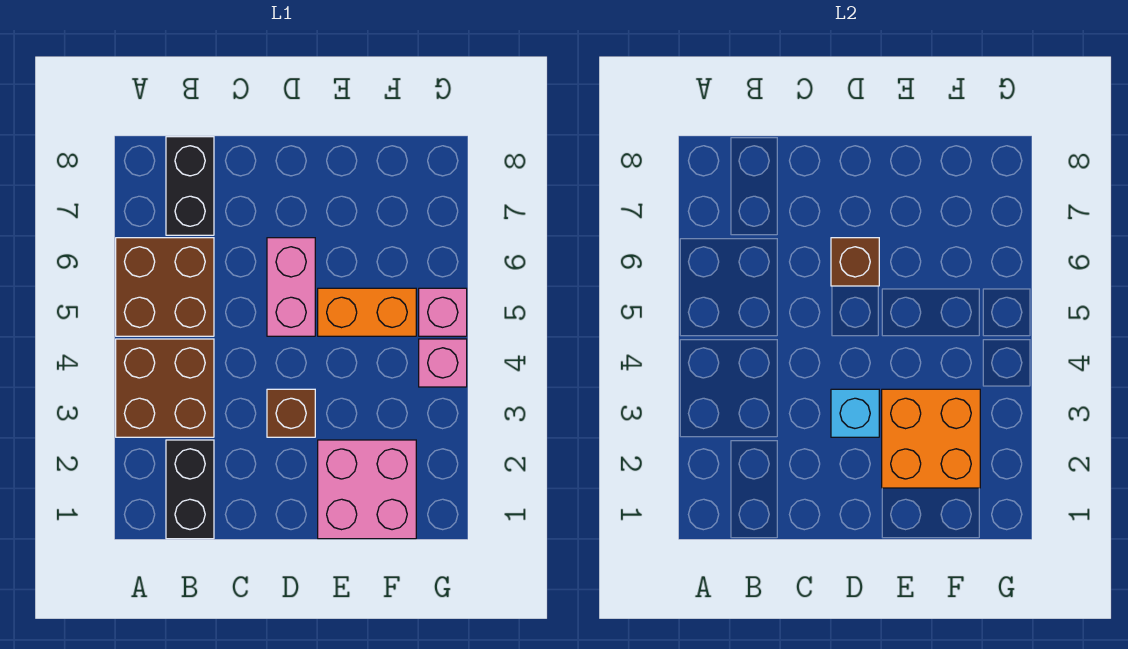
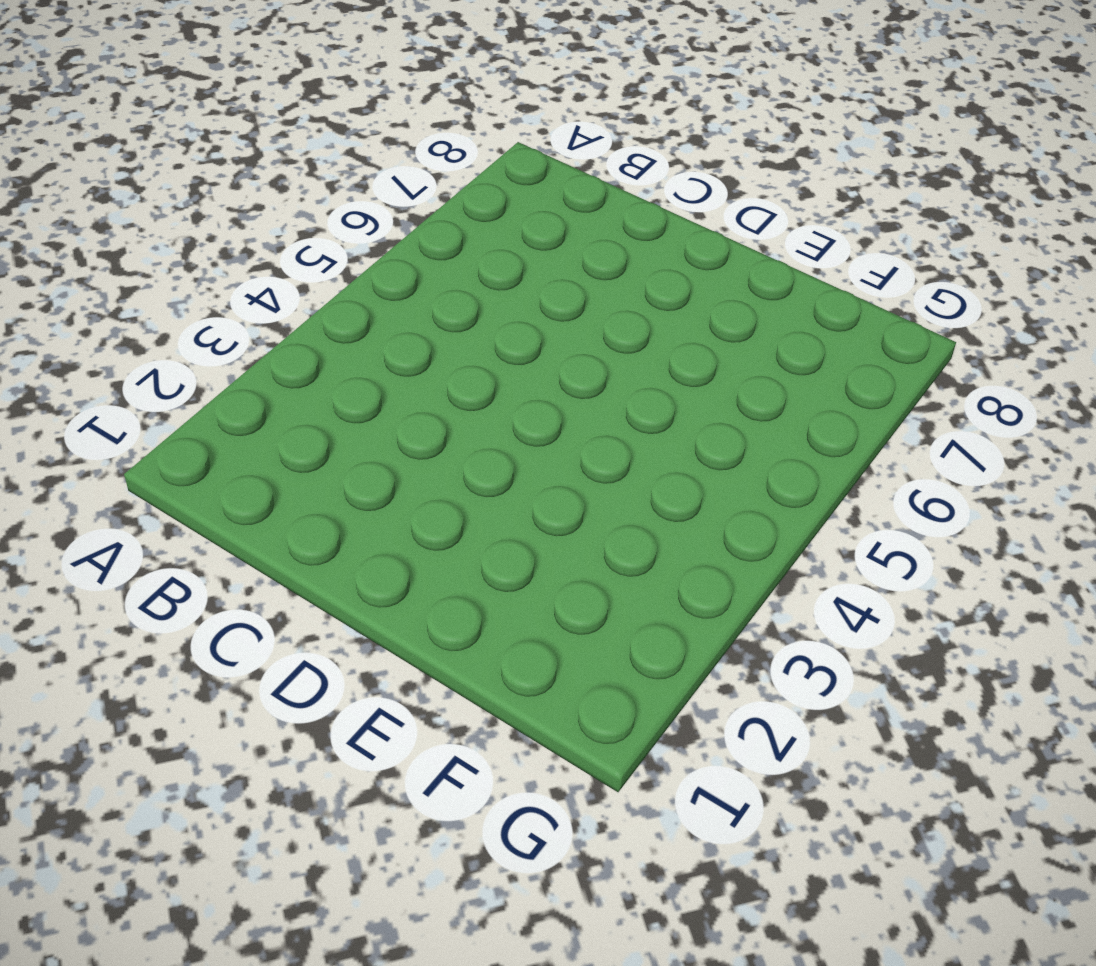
none -> brown brick A3:B4 level 1
none -> brown brick A5:B6 level 1
none -> black brick B1:B2 level 1

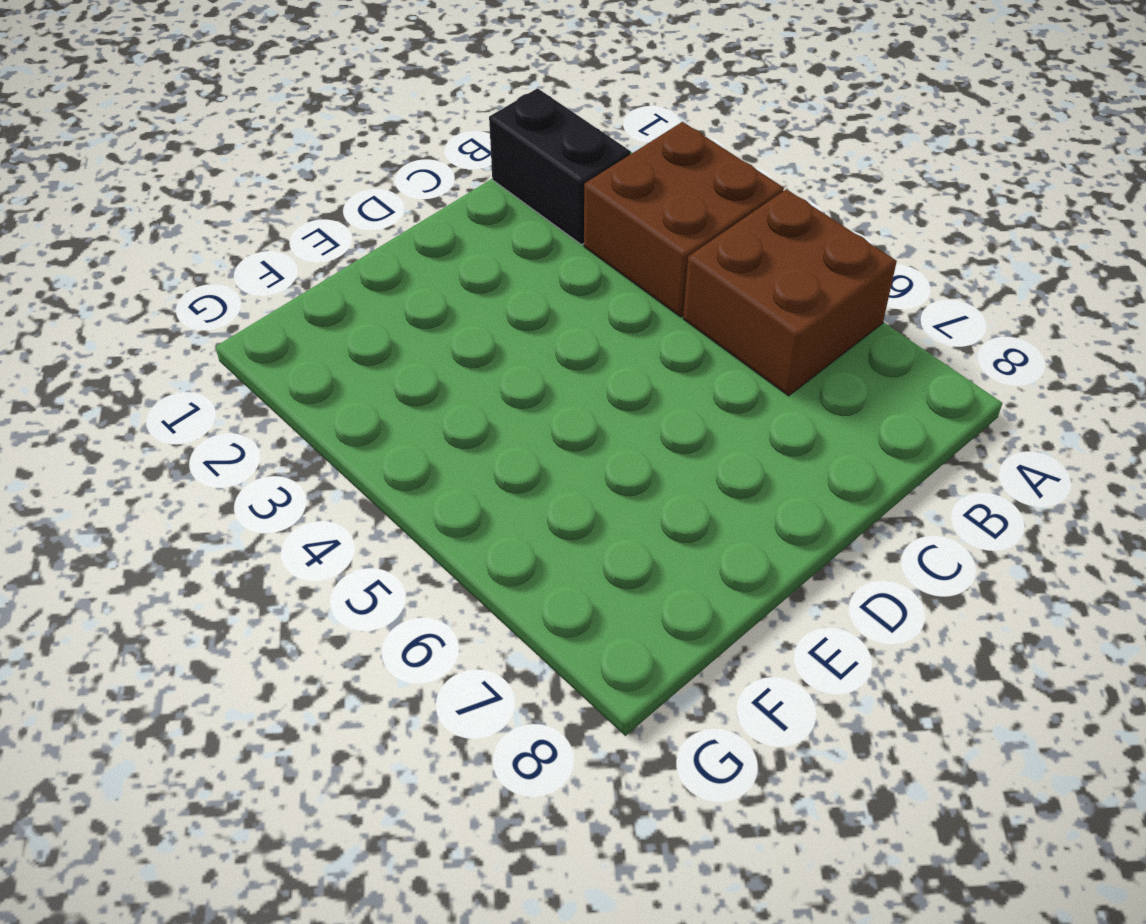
none -> black brick B7:B8 level 1
none -> brown brick D3 level 1
none -> pink brick D5:D6 level 1

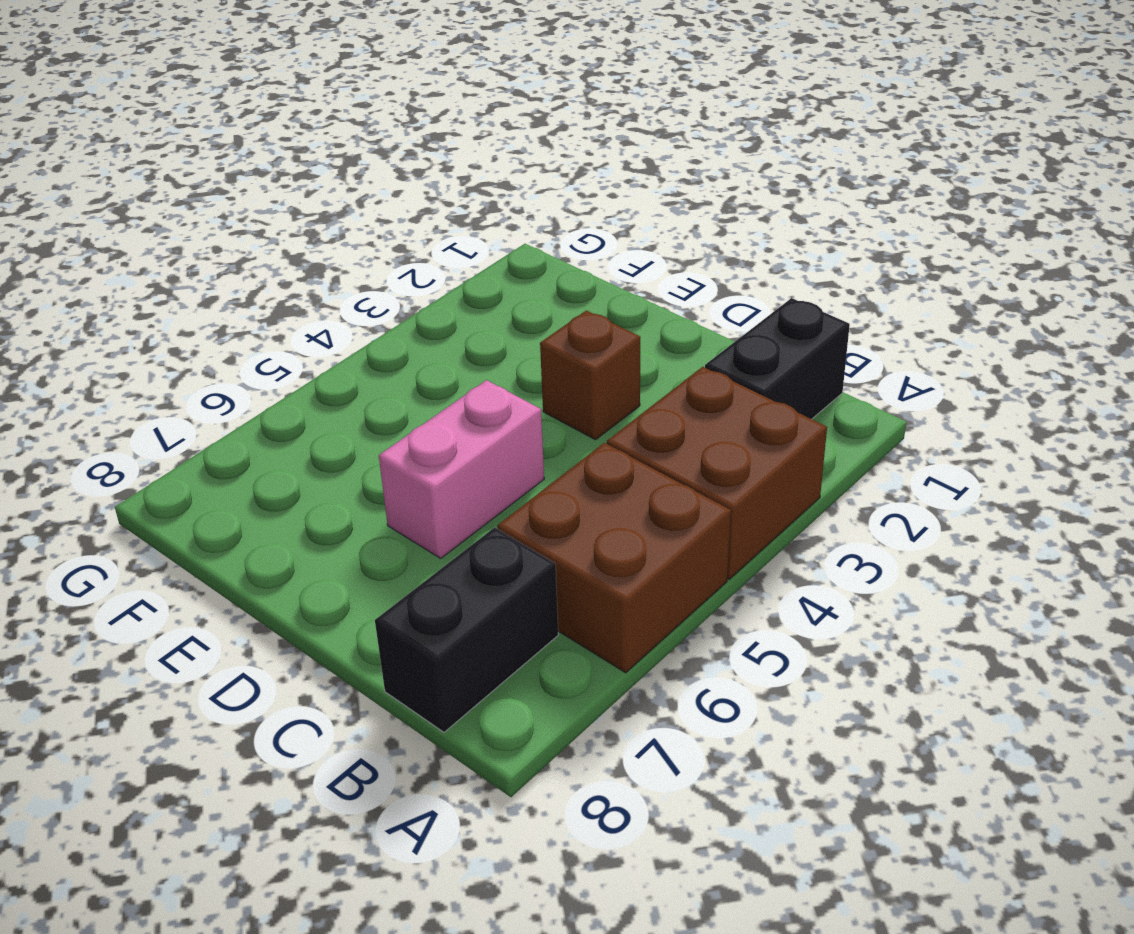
none -> pink brick E1:F2 level 1
none -> orange brick E5:F5 level 1
none -> pink brick G4 level 1

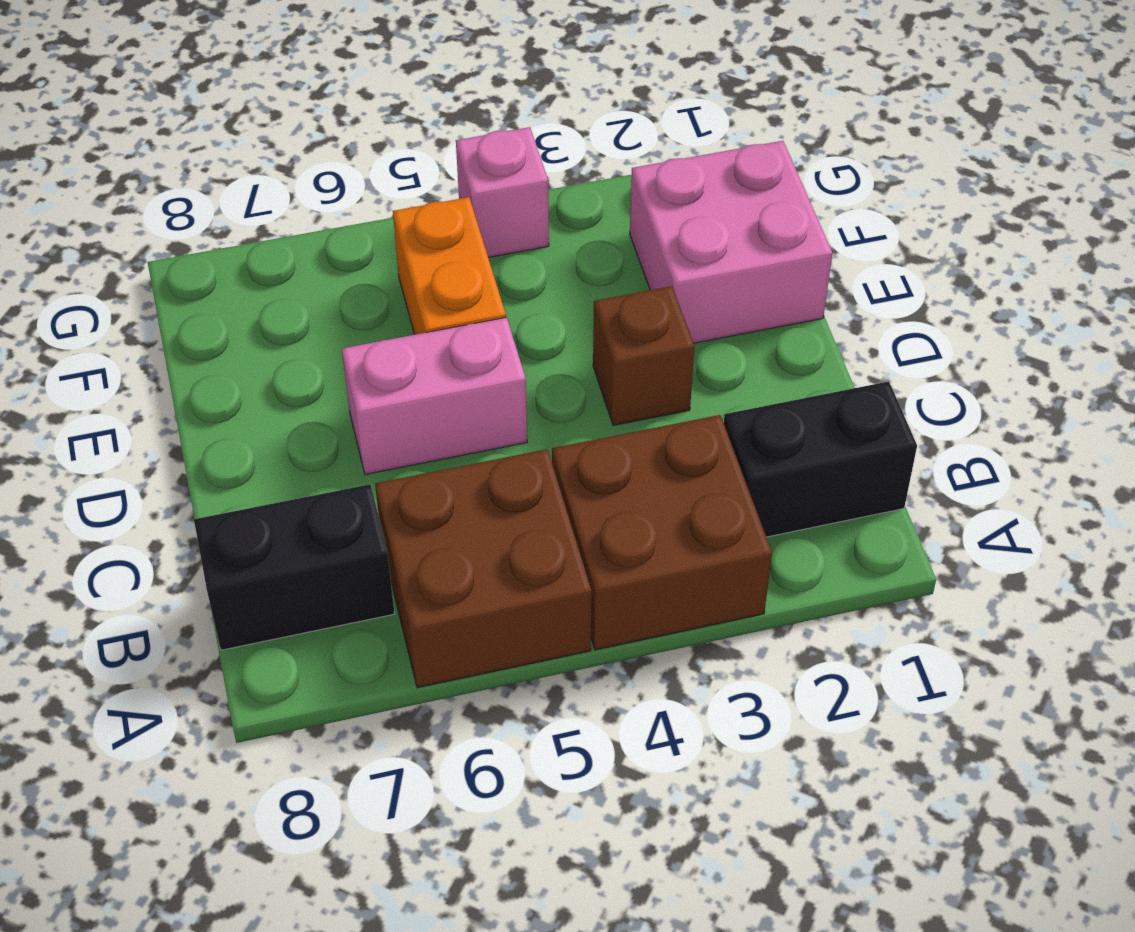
none -> pink brick G5 level 1
none -> cyan brick D3 level 2
none -> brown brick D6 level 2

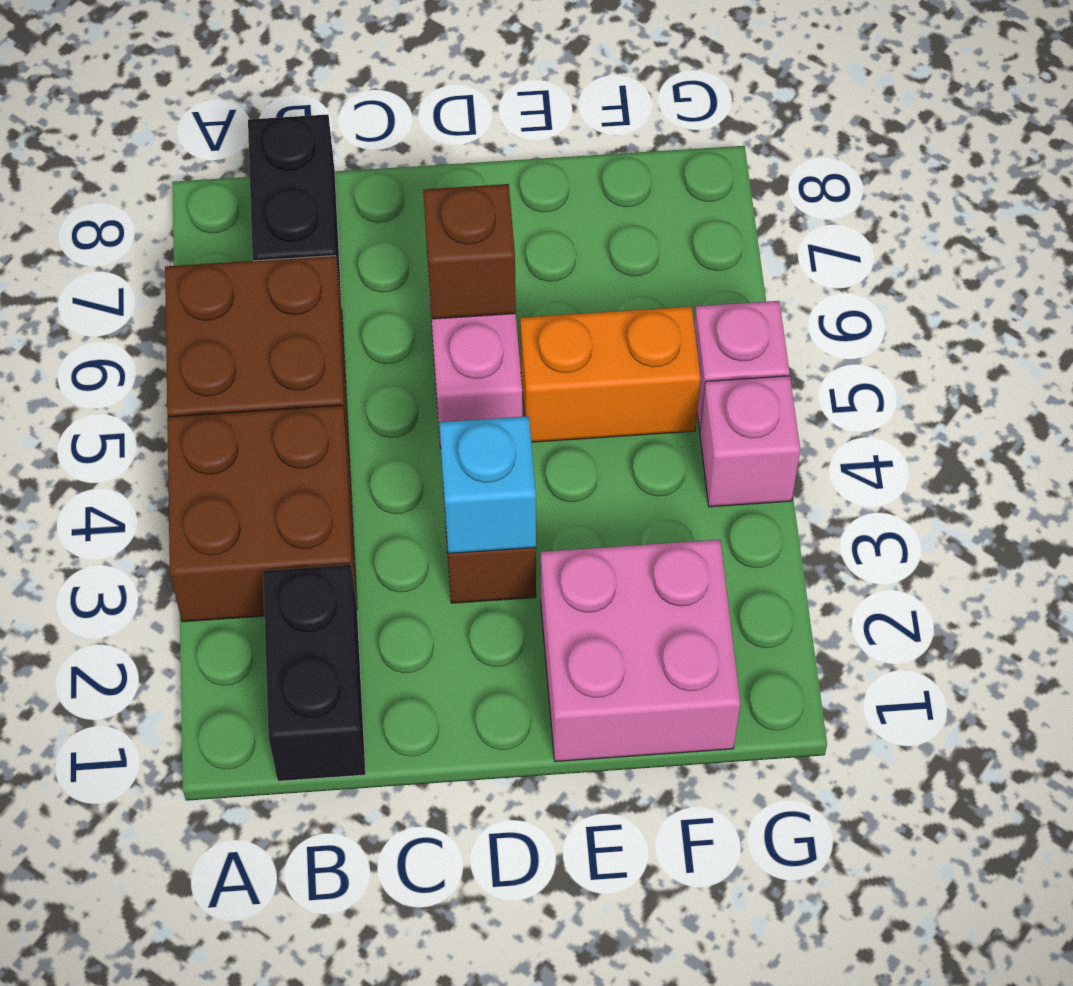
none -> orange brick E2:F3 level 2

